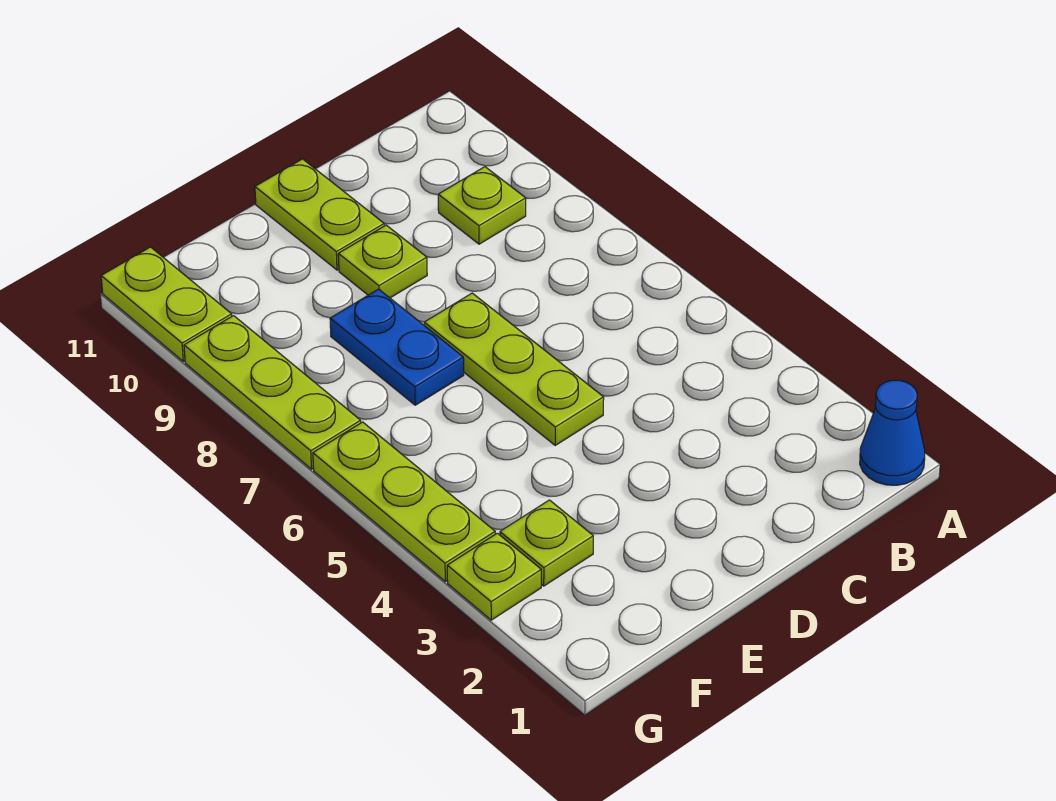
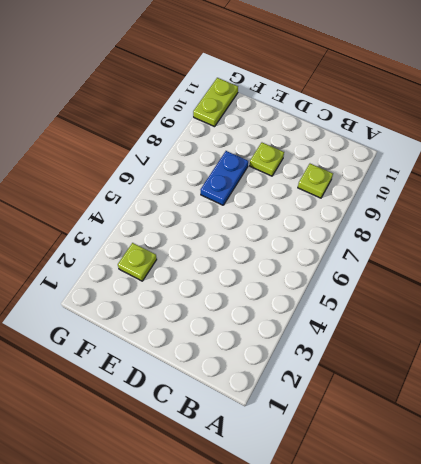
none -> blue cone A1 level 1
none -> lime plate D5:D7 level 1

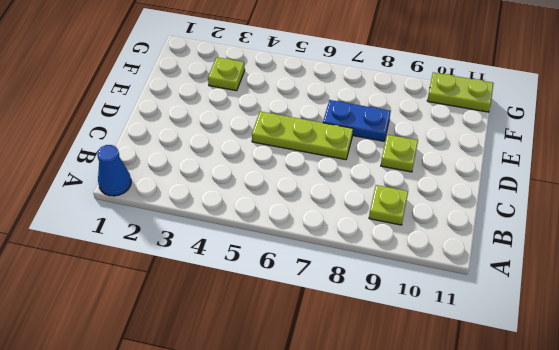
none -> lime plate D10:D11 level 1
none -> lime plate G3 level 1

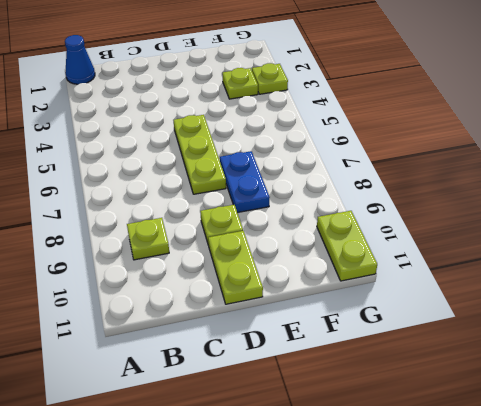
none -> lime plate G4:G6 level 1
none -> lime plate G7:G9 level 1

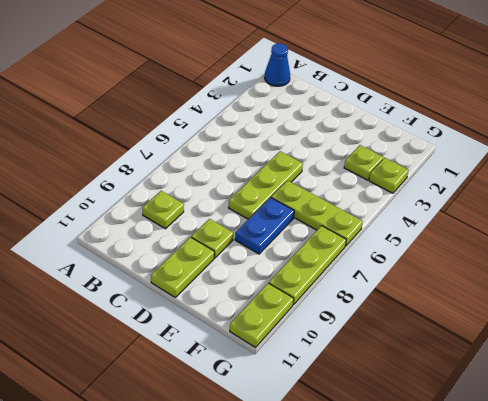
lime plate E6:G6 level 1 -> lime plate G4:G6 level 1

